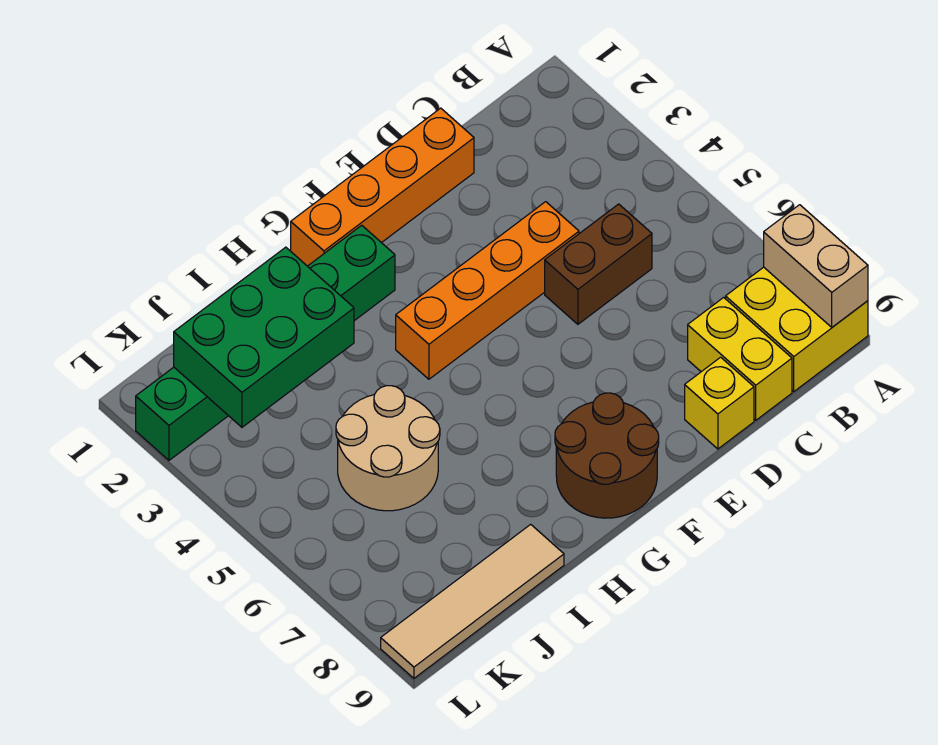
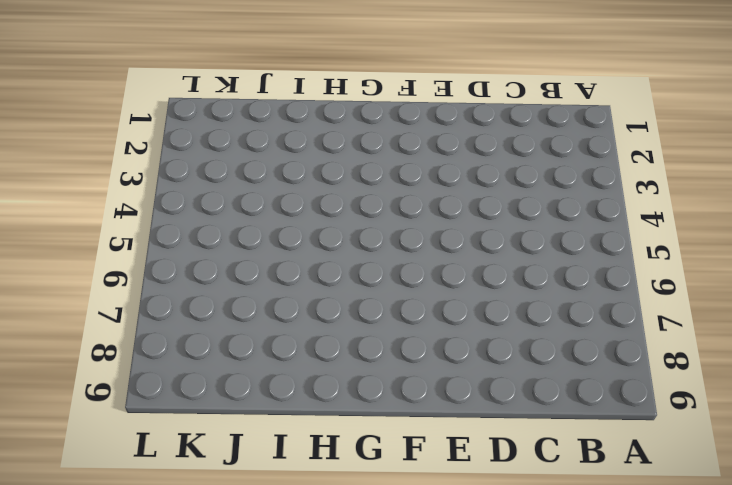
none -> yellow brick A8:B9 level 1
none -> brown brick C5:D5 level 1
none -> yellow brick C8:C9 level 1

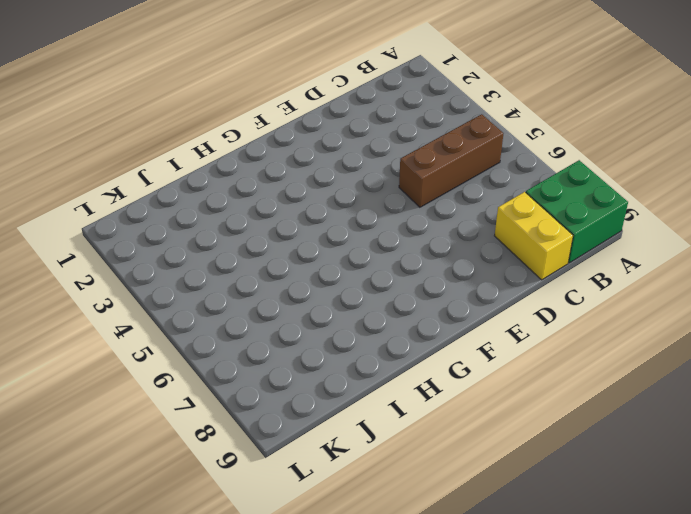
green brick A8:B9 level 1 -> yellow brick A8:B9 level 1
brown brick B5:D5 level 1 -> brown brick C5:D5 level 1
none -> orange brick D1:G1 level 1
none -> orange brick D4:G4 level 1
none -> yellow brick D9 level 1

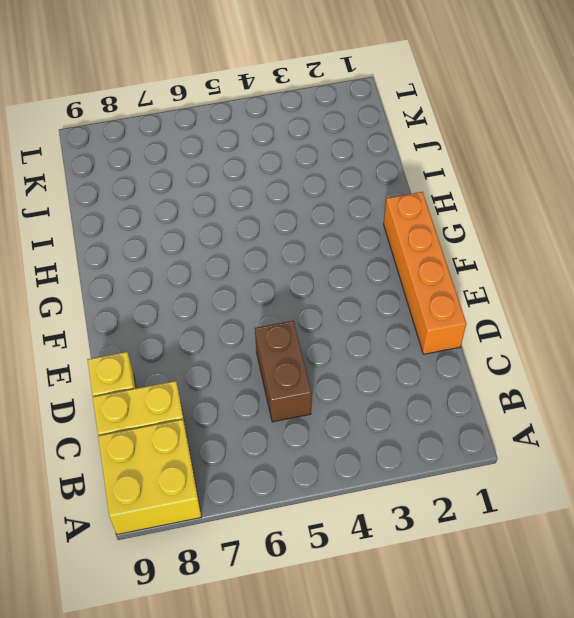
none -> orange brick D4:G4 level 1
none -> brown round brick F8:G9 level 1
none -> green brick G2:L2 level 1

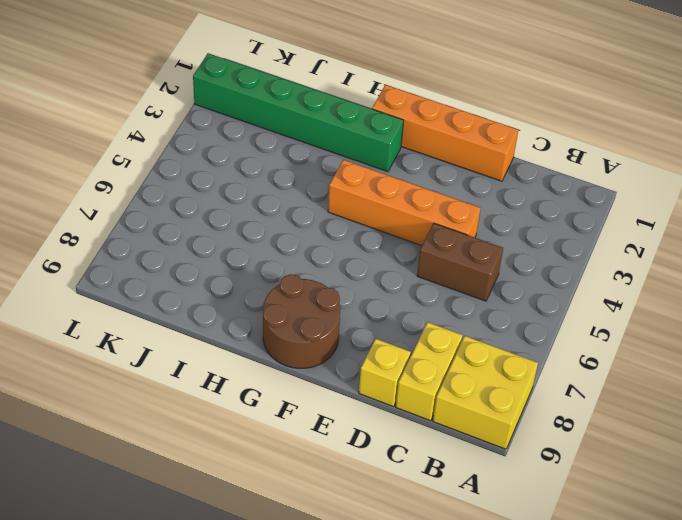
none -> tan round brick I5:J6 level 1
none -> tan tile I9:L9 level 1
none -> tan brick A8:A9 level 2

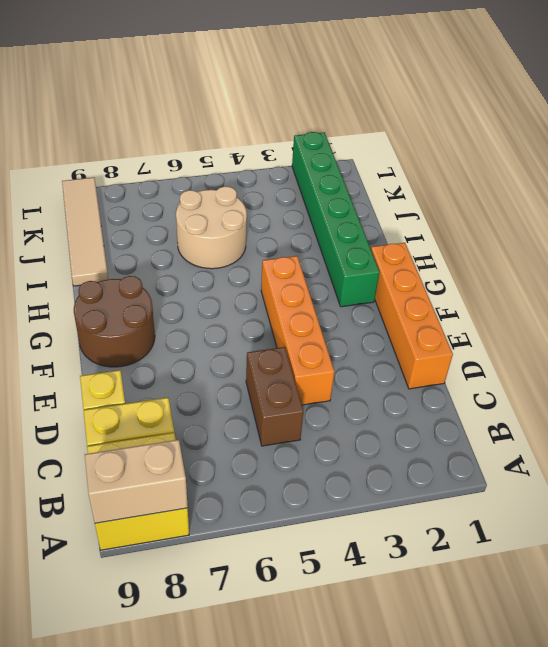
none -> green brick I2:K3 level 2

